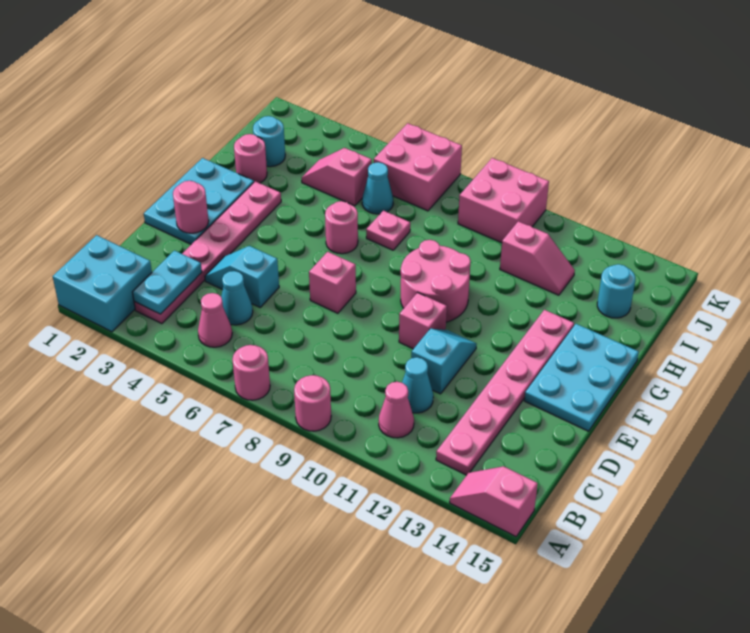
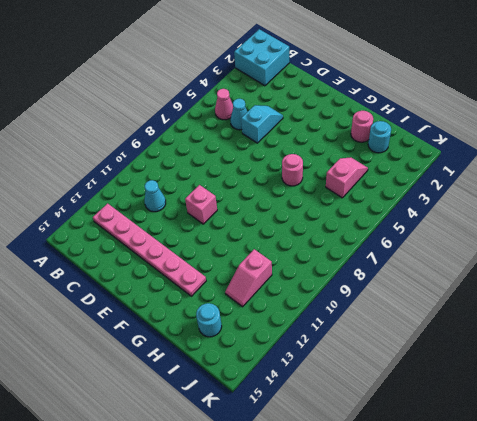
none -> pink round brick A7 level 1
none -> pink round brick A9 level 1
none -> pink slope A14:A15 level 1 top 15

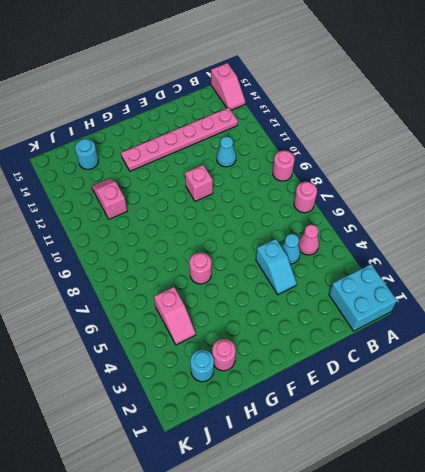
none -> pink plate B3:G3 level 1
none -> pink cone B11 level 1
none -> cyan slope D11:E11 level 1 top D

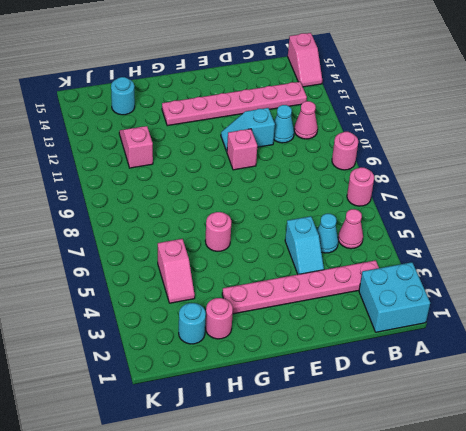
none -> cyan plate E1:G2 level 1
none -> pink brick E7 level 1
none -> cyan plate E14:G15 level 1

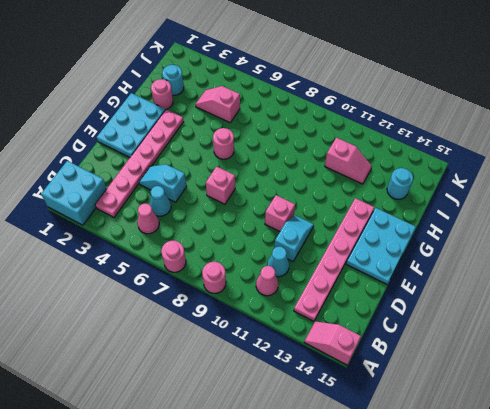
none -> pink round brick F9:G10 level 1
none -> pink plate H7 level 1
none -> cyan cone I6 level 1

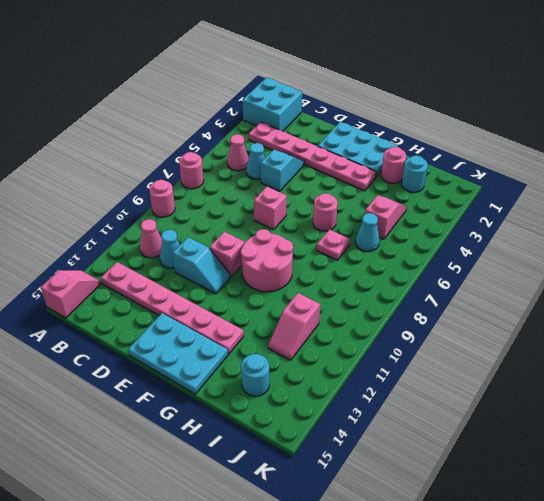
none -> pink brick J6:K7 level 1
none -> pink brick J9:K10 level 1
none -> cyan plate B3:C3 level 2

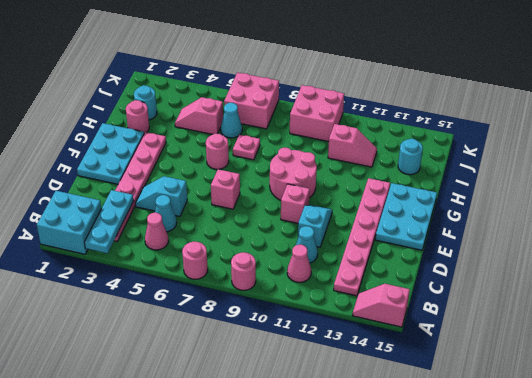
cyan plate A3:C3 level 2 -> cyan plate B3:C3 level 2
none -> pink round brick E2 level 2

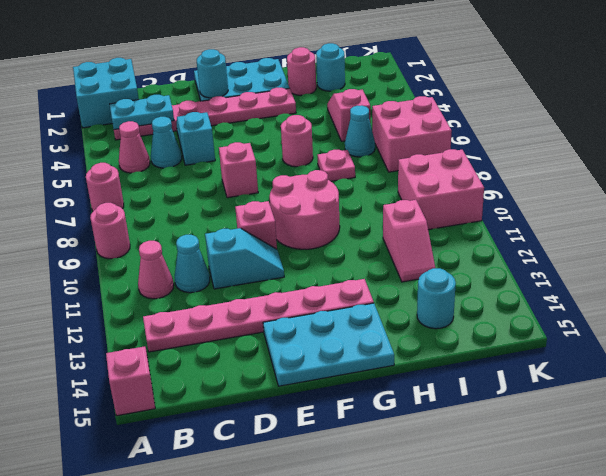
cyan round brick E2 level 2 -> pink round brick E2 level 2

